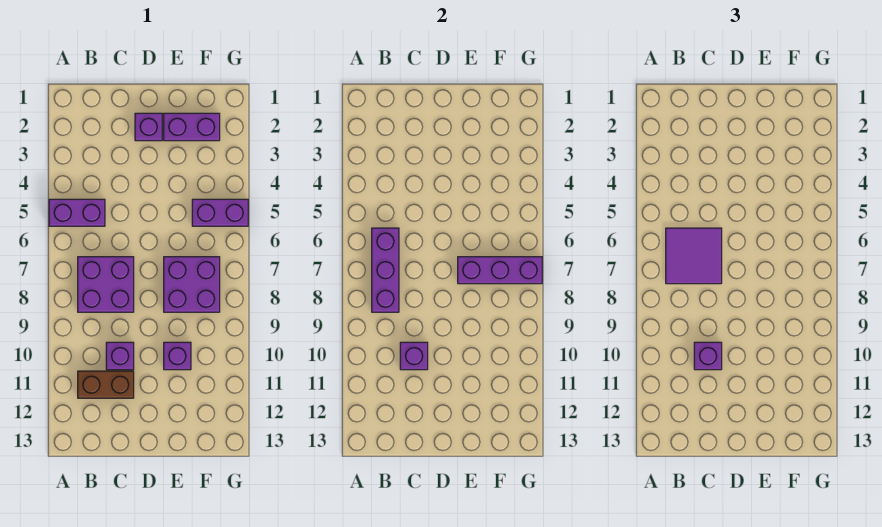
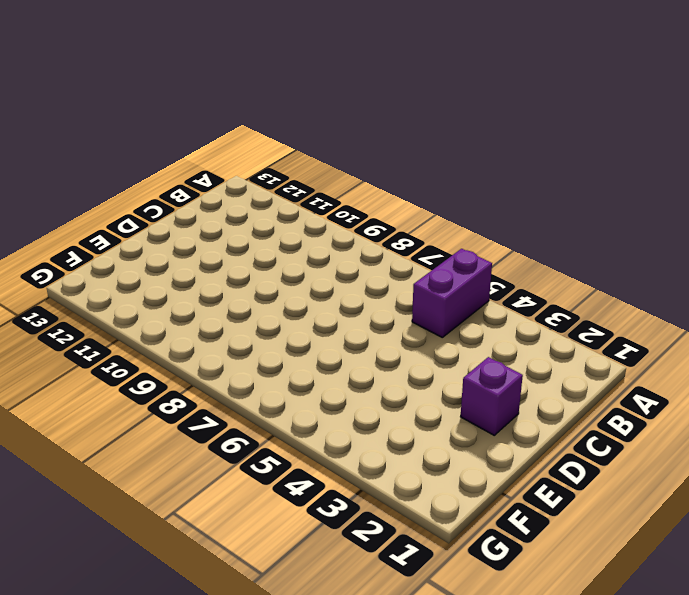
none -> purple brick B7:C8 level 1
none -> brown brick B11:C11 level 1
none -> purple brick C10 level 1

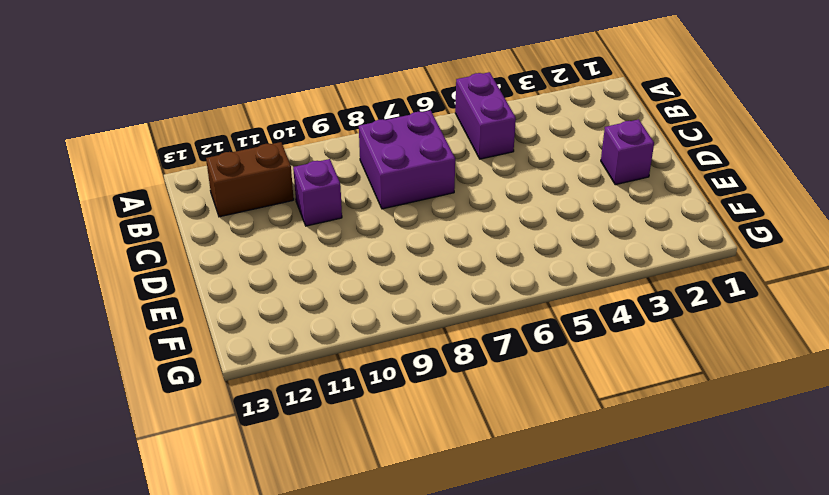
brown brick B11:B12 level 1 -> brown brick B11:C11 level 1
none -> purple brick E2:F2 level 1
none -> purple brick E7:F8 level 1
none -> purple brick E10 level 1

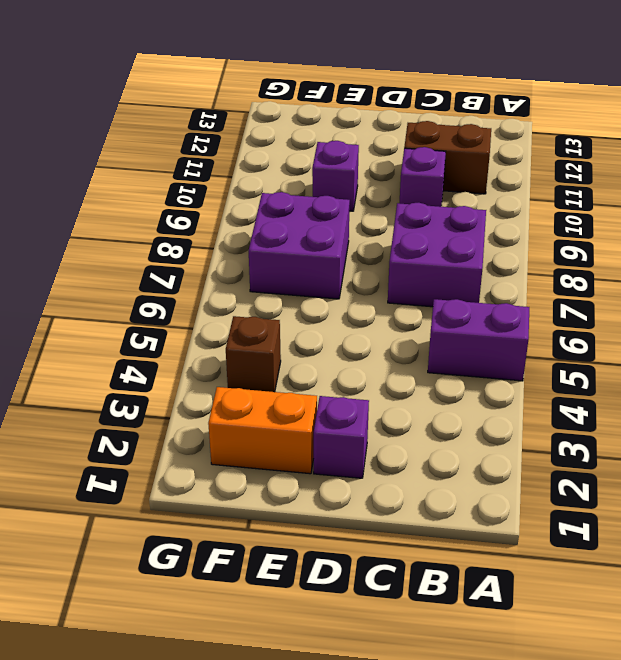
orange brick E2:F2 level 1 -> purple brick E2:F2 level 1
brown brick F4 level 1 -> none
none -> purple brick F5:G5 level 1
none -> purple brick B6:B8 level 2
none -> purple brick C10 level 2

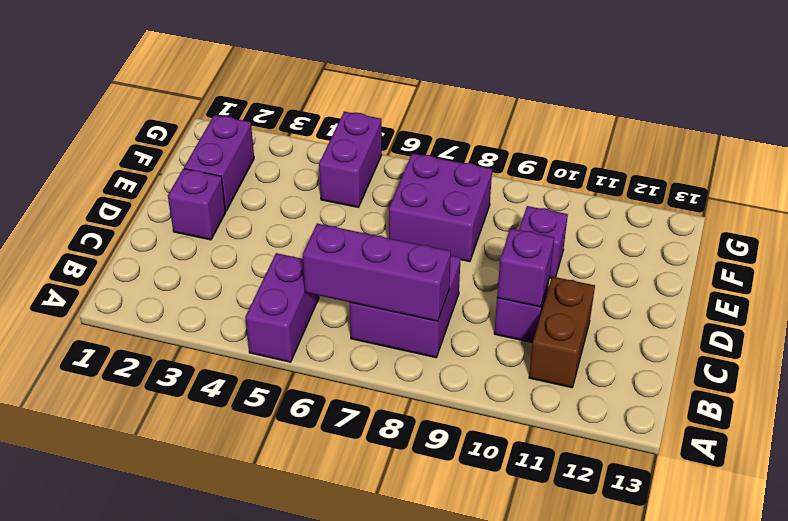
none -> purple brick E7:G7 level 2
none -> purple tile B6:C7 level 3
none -> purple brick C10 level 3

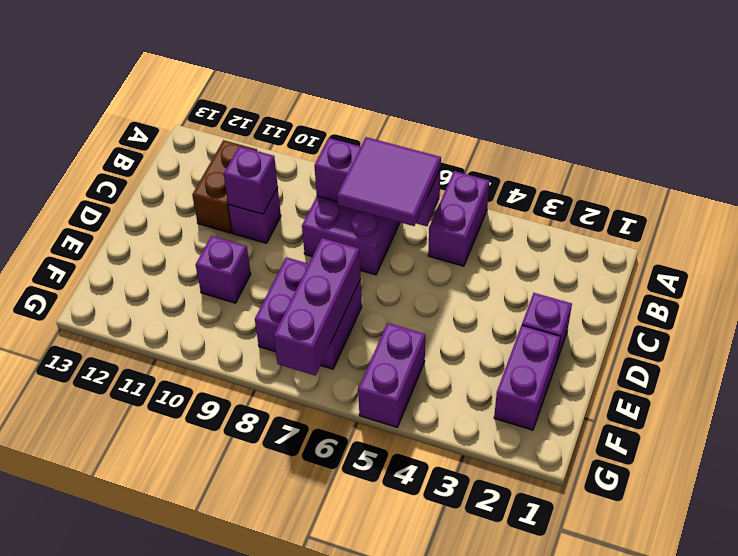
none -> purple brick C10 level 3

